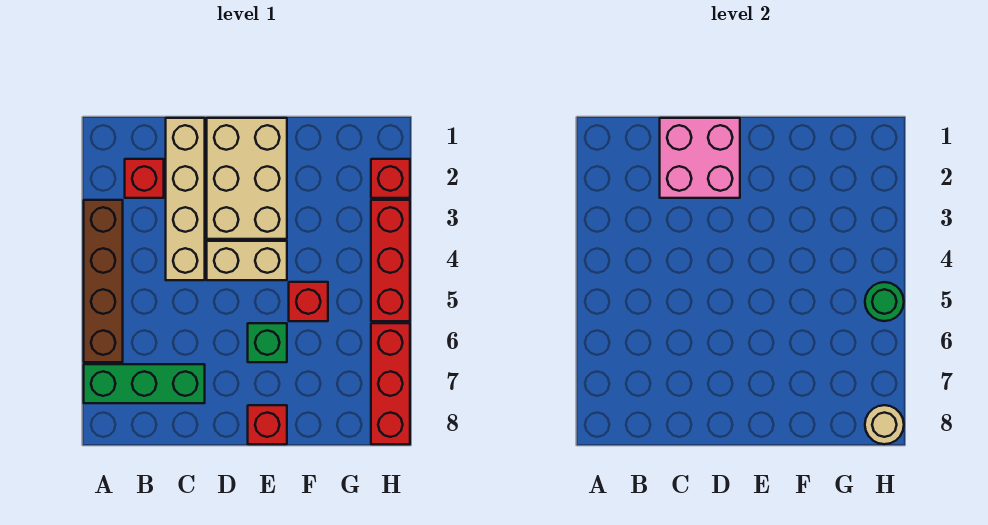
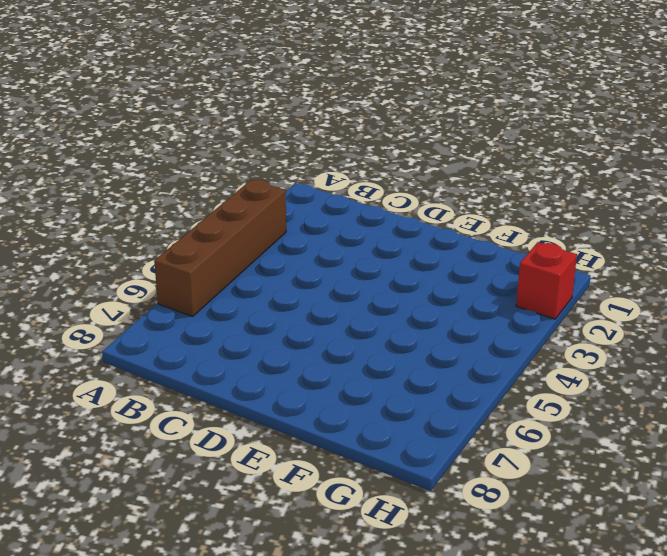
none -> green brick A7:C7 level 1
none -> red brick B2 level 1
none -> tan brick C1:C4 level 1

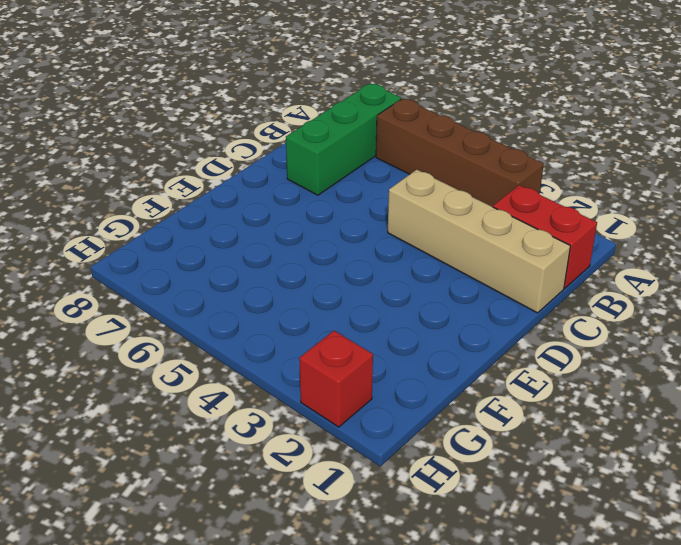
red brick B1:B2 level 1 -> red brick B2 level 1
none -> tan brick D1:E3 level 1
none -> tan brick D4:E4 level 1
none -> green brick E6 level 1

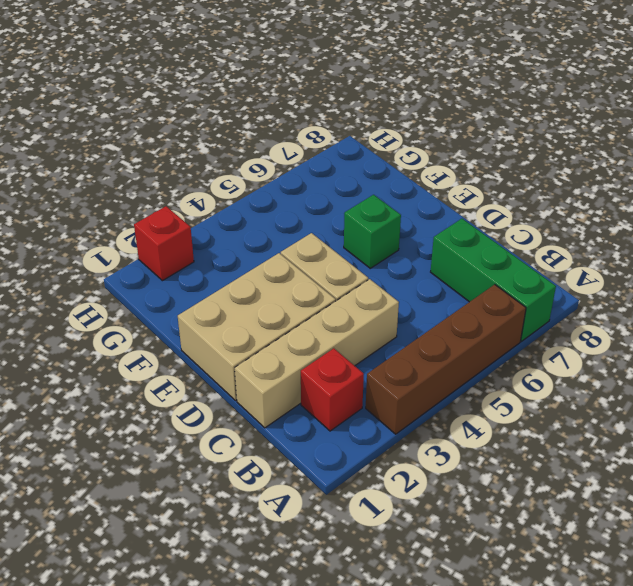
none -> red brick E8 level 1
none -> red brick F5 level 1
none -> red brick H3:H5 level 1

